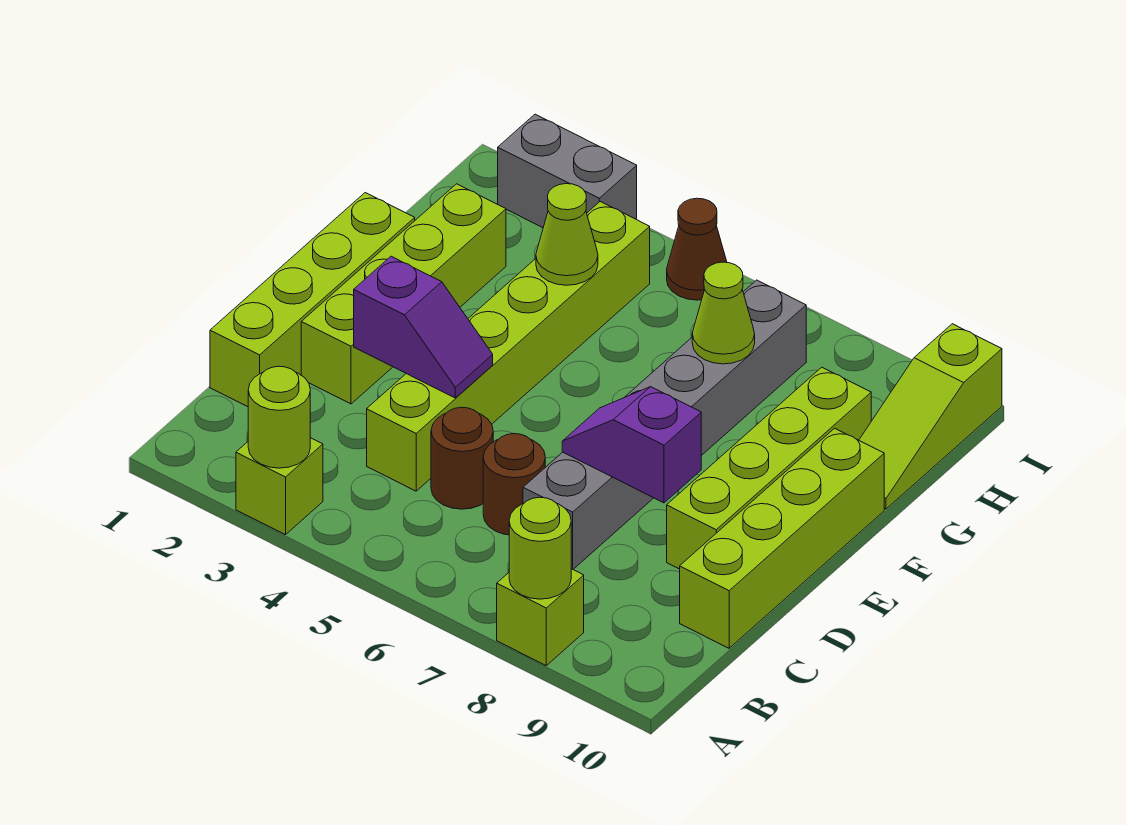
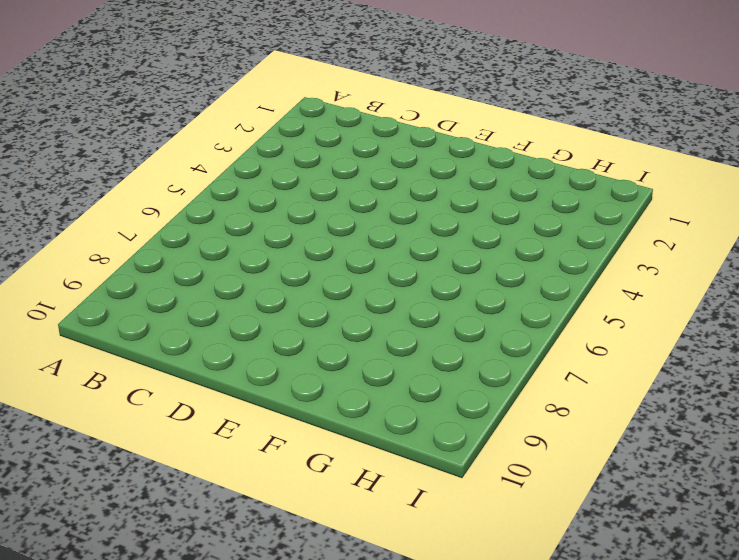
none -> lime brick A3 level 1
none -> lime brick A8 level 1
none -> lime brick C1:F1 level 1

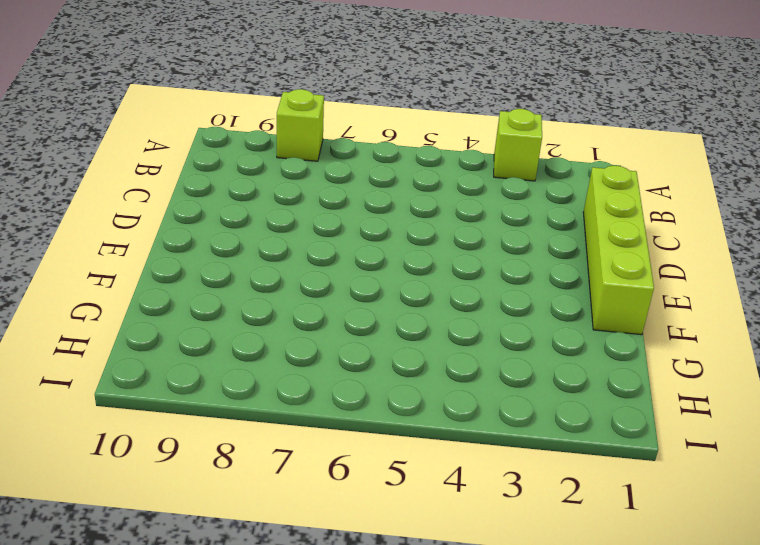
none -> lime brick C4:H4 level 1
none -> brown round brick C5 level 1
none -> brown round brick C6 level 1

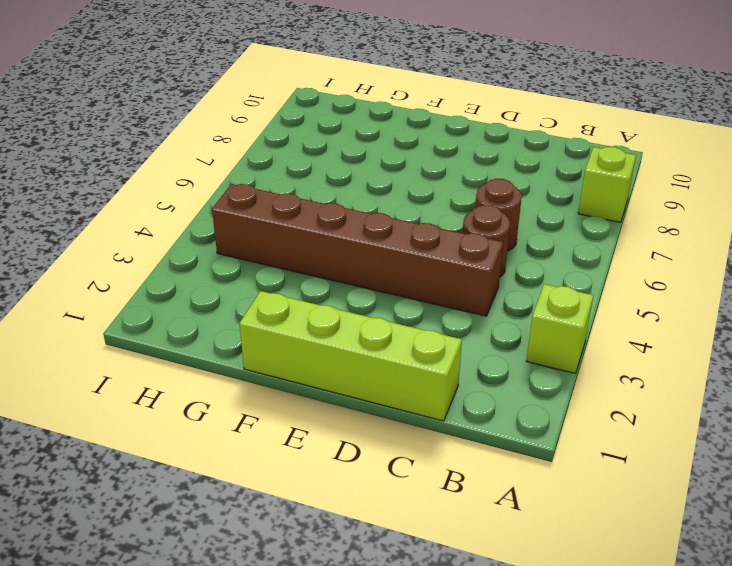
brown brick C4:H4 level 1 -> lime brick C4:H4 level 1
none -> grey brick C7:H7 level 1
none -> lime brick C10:F10 level 1
none -> lime brick D2:G2 level 1

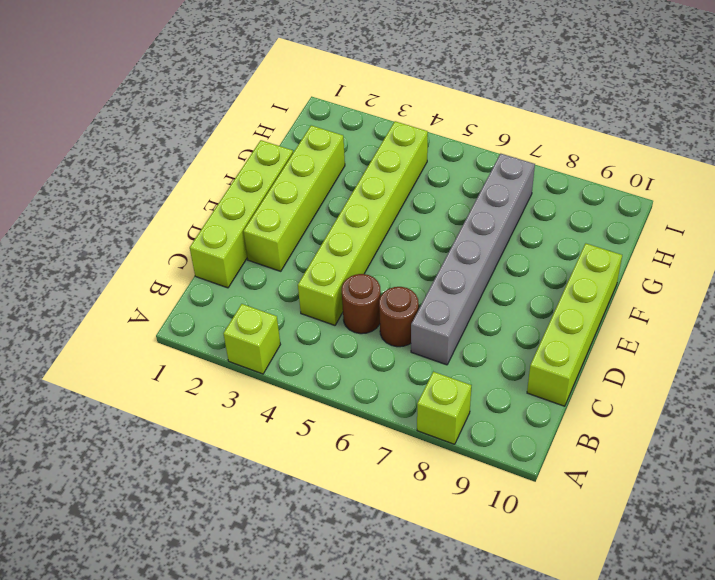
none -> lime brick D9:G9 level 1
none -> lime slope G10:I10 level 1 top I
none -> grey brick I2:I3 level 1

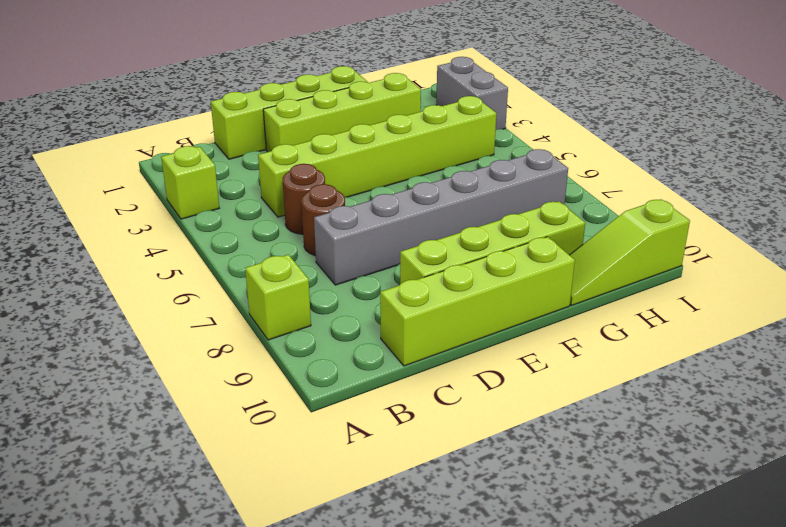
none -> brown cone I5 level 1
none -> lime round brick A3 level 2
none -> lime round brick A8 level 2

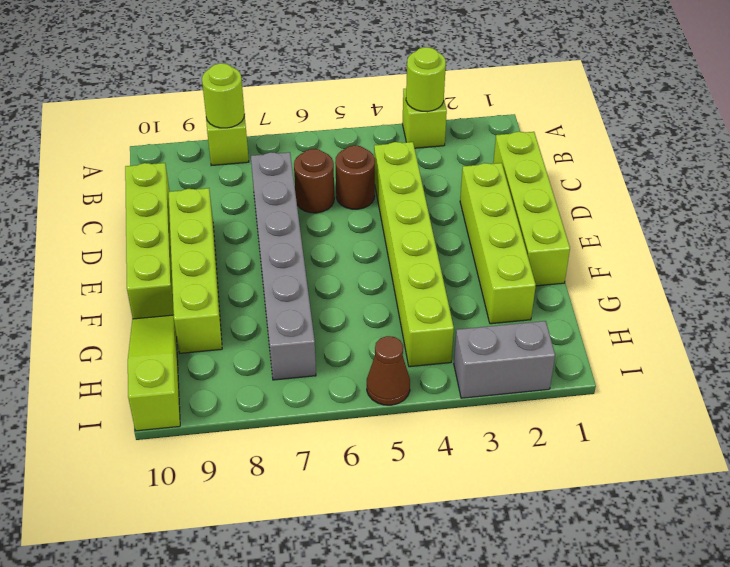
none -> purple slope D3:D4 level 2 top 3
none -> purple slope D7:D8 level 2 top 8
none -> lime cone G4 level 2

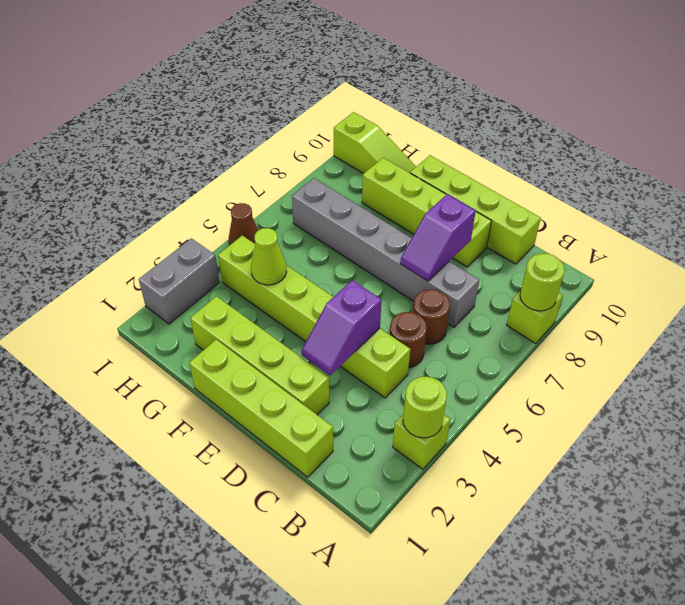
purple slope D3:D4 level 2 top 4 -> purple slope D3:D4 level 2 top 3
none -> lime cone G7 level 2

